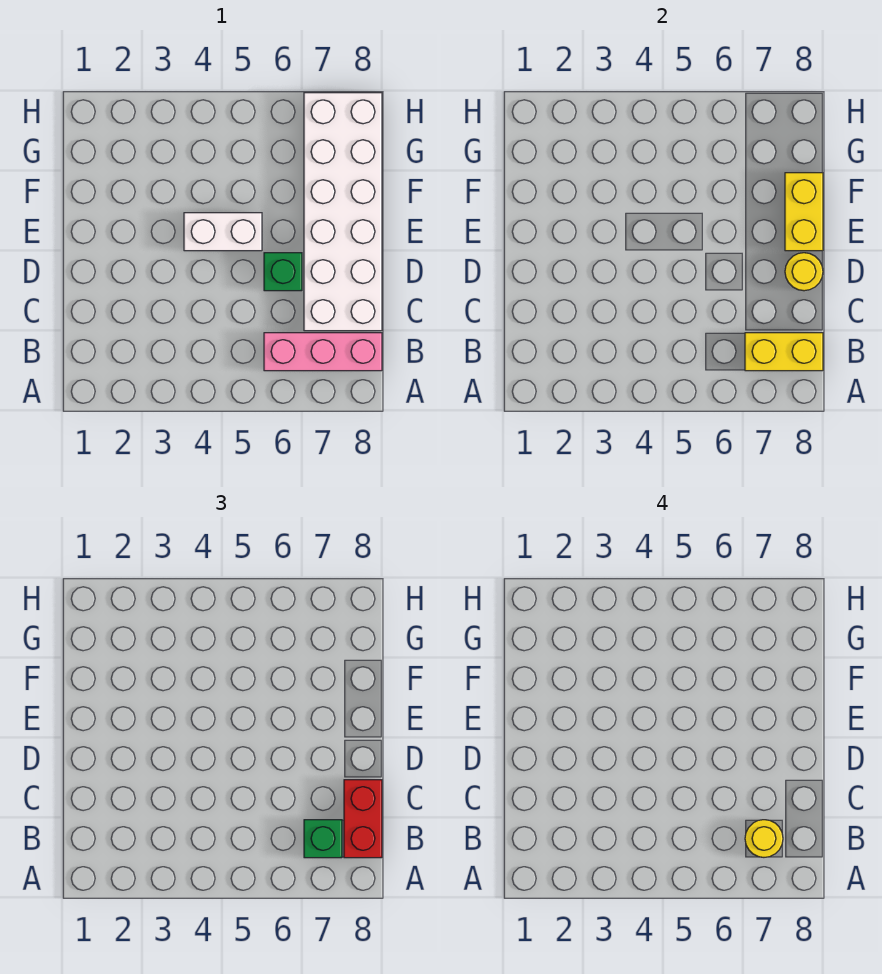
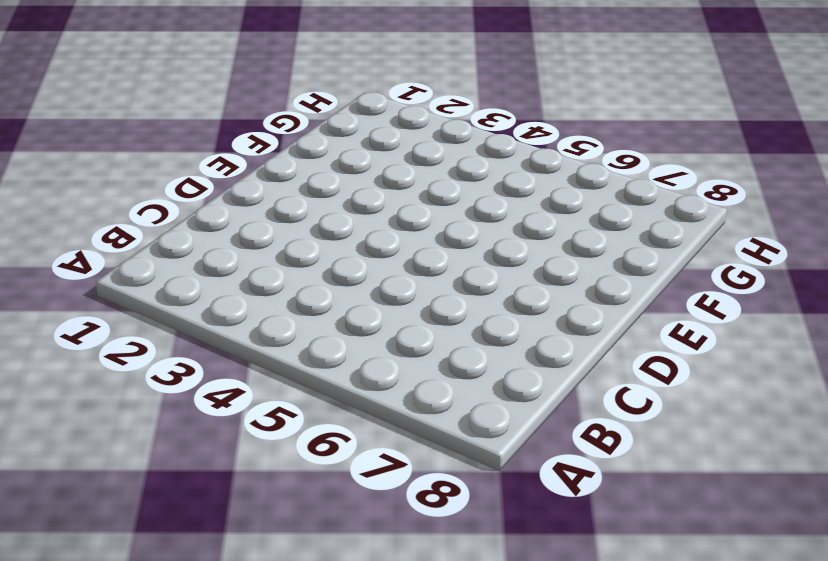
none -> pink brick B6:B8 level 1
none -> white brick C7:H8 level 1

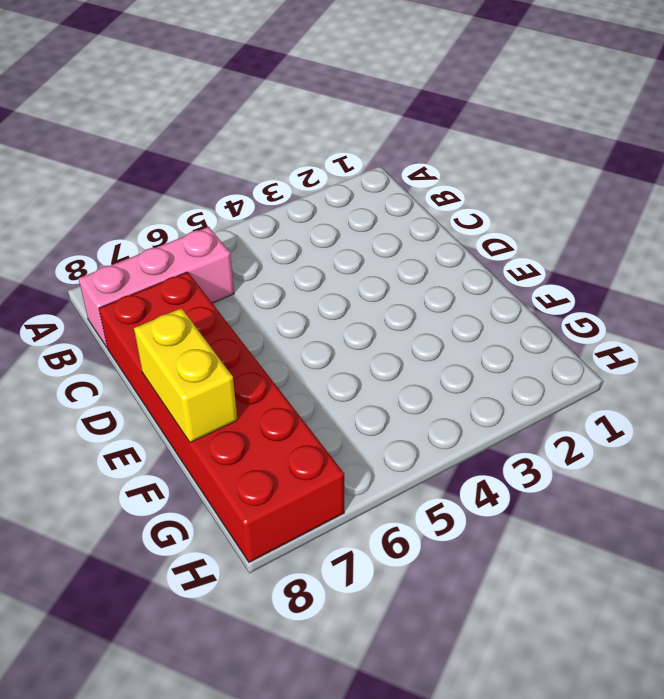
red brick C7:H8 level 1 -> white brick C7:H8 level 1
none -> green brick D6 level 1
none -> white brick E4:E5 level 1

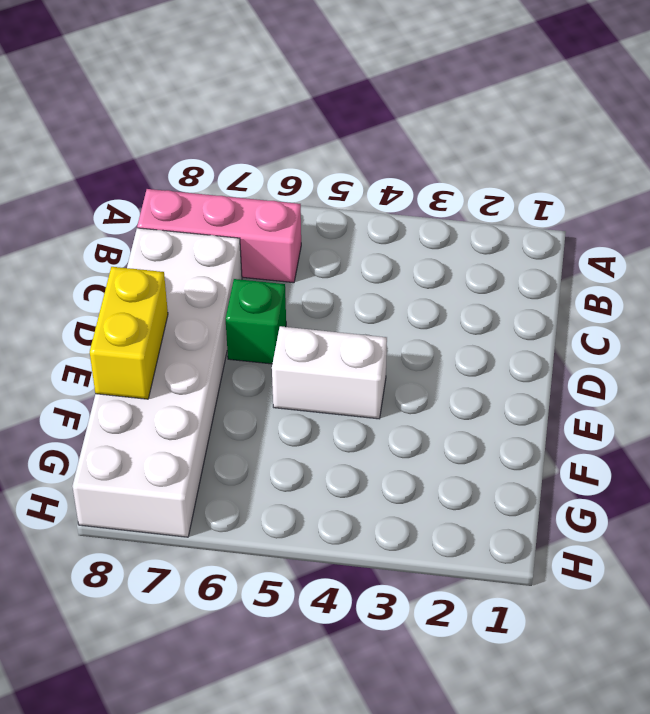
none -> yellow brick B7:B8 level 2
none -> yellow round brick D8 level 2

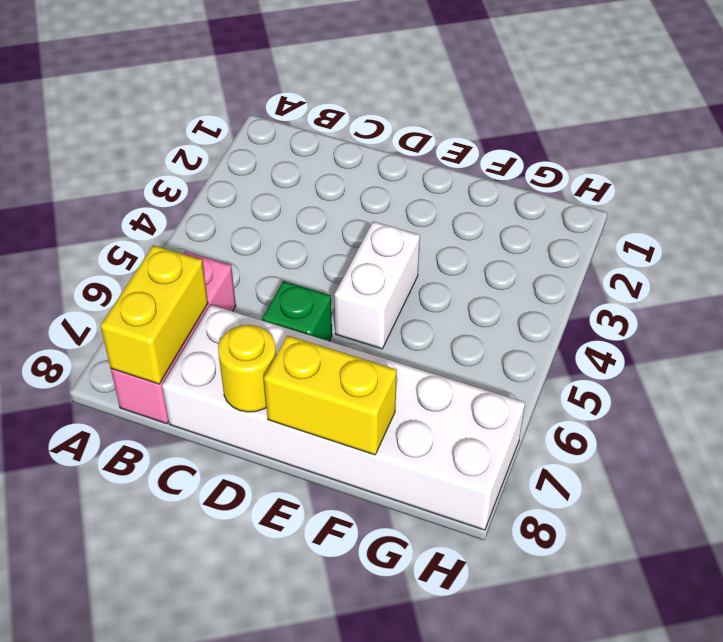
none -> green brick B7 level 3
none -> red brick B8:C8 level 3

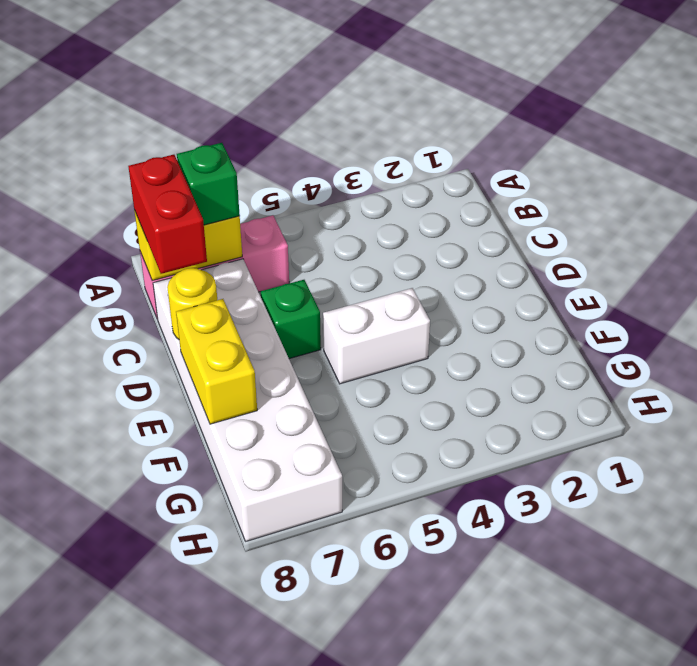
none -> yellow round brick B7 level 4

